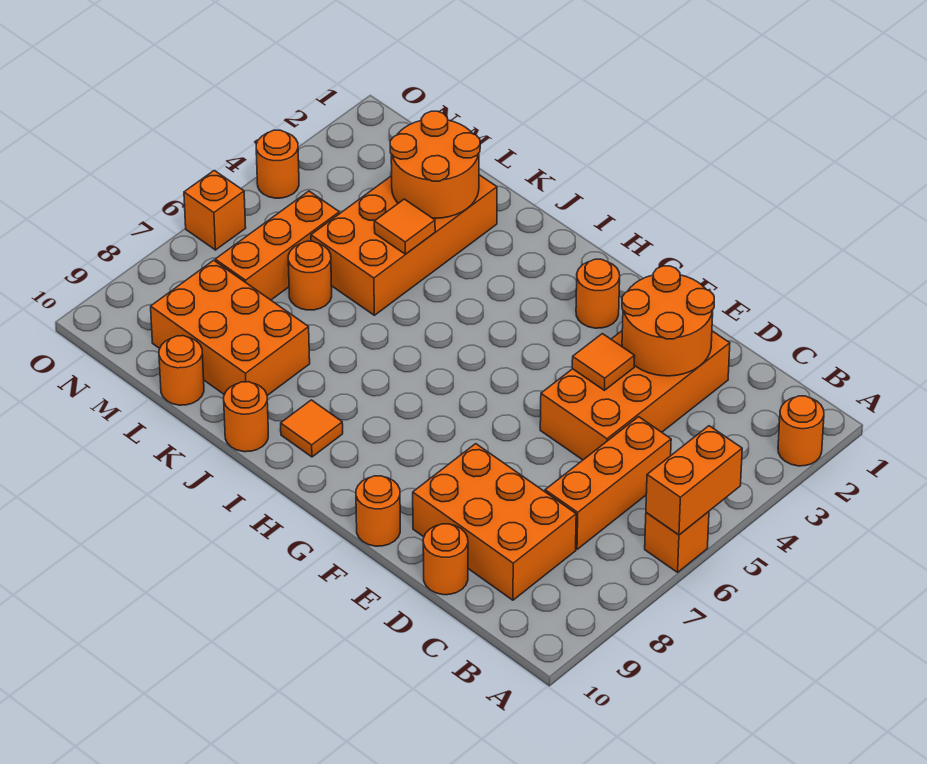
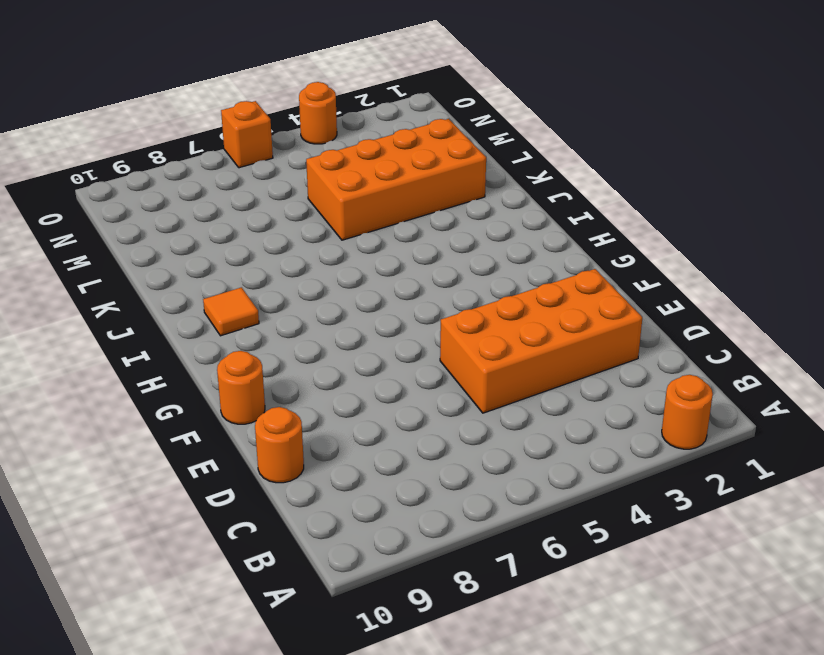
none -> orange brick A6 level 1
none -> orange brick C5:C7 level 1
none -> orange brick C8:E9 level 1

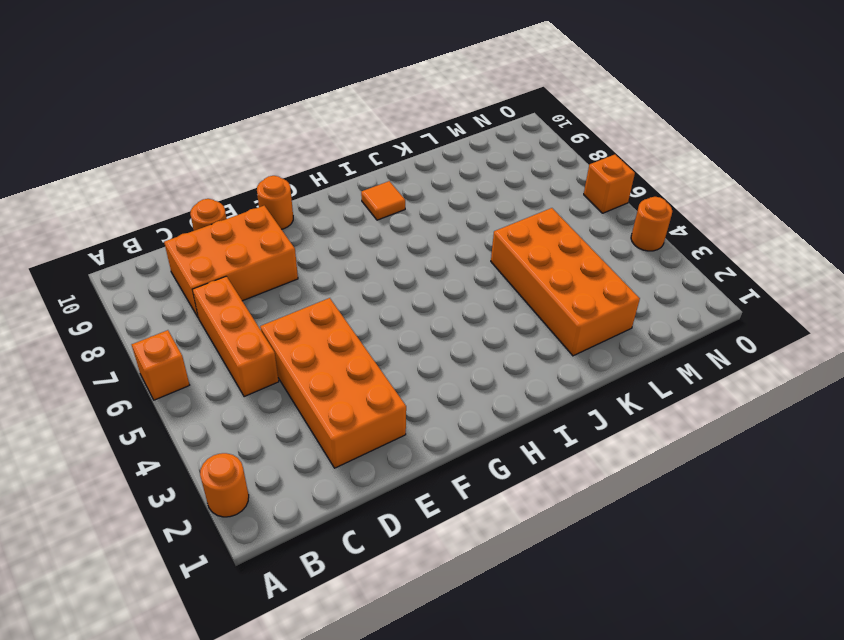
none -> orange round brick G2 level 1
none -> orange round brick J10 level 1
none -> orange brick K8:M9 level 1

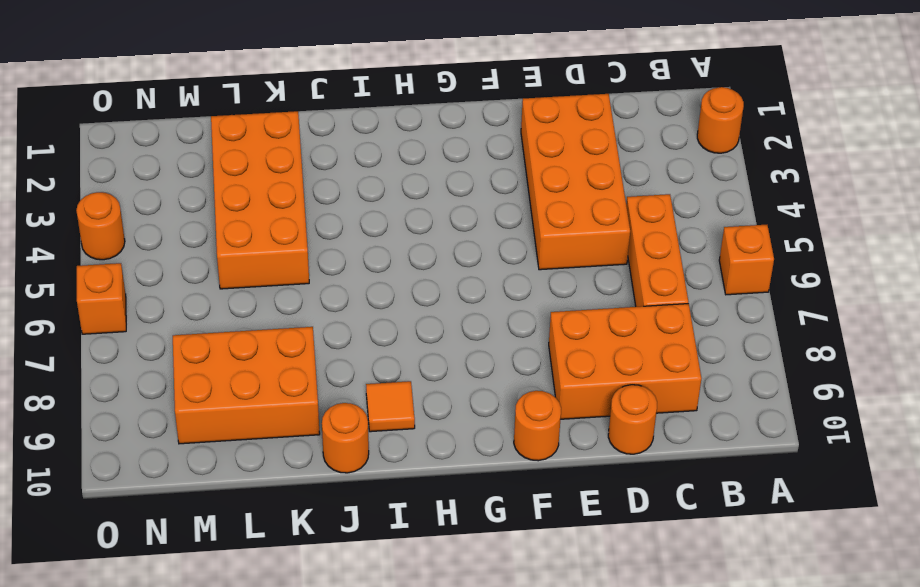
none -> orange round brick G2 level 1
none -> orange round brick L6 level 1
none -> orange round brick L10 level 1

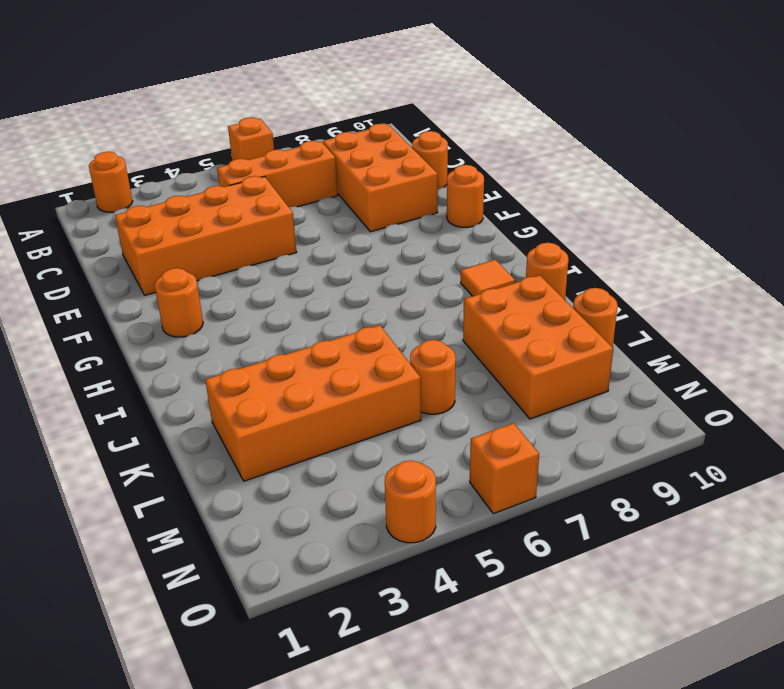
none -> orange brick M5:M7 level 1
none -> orange brick A5:A6 level 2
none -> orange round brick D2:E3 level 2

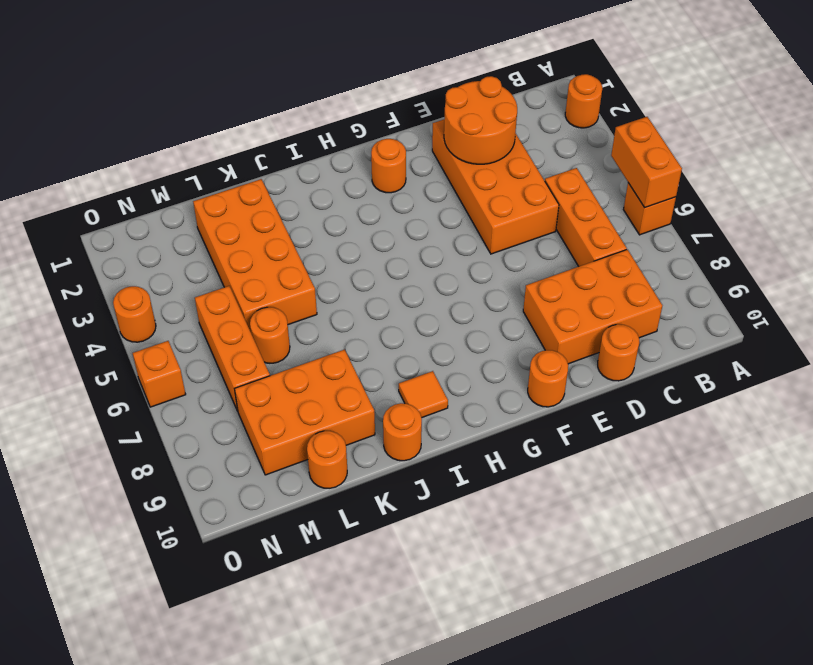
none -> orange tile E4 level 2
none -> orange round brick K2:L3 level 2
none -> orange tile K4 level 2

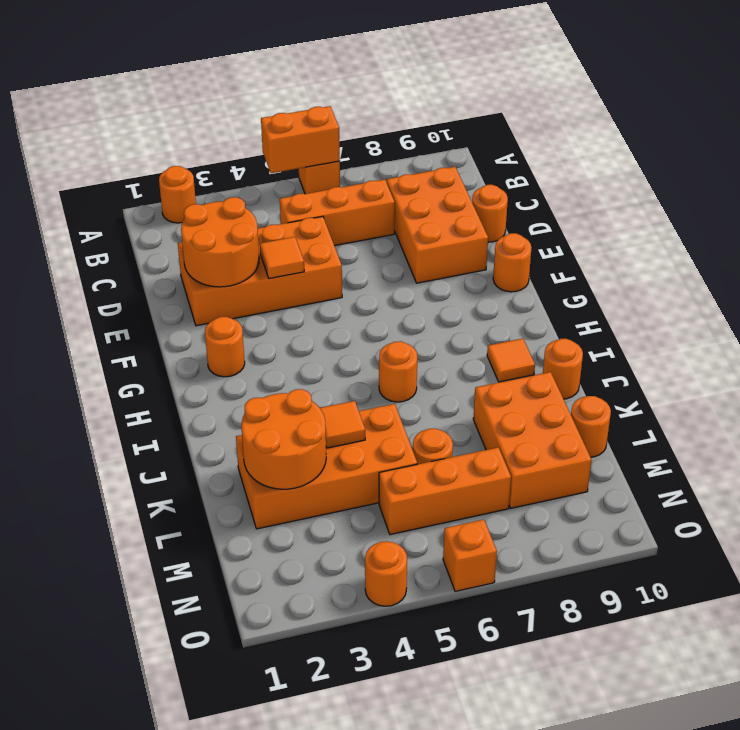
orange round brick I6 level 1 -> none

